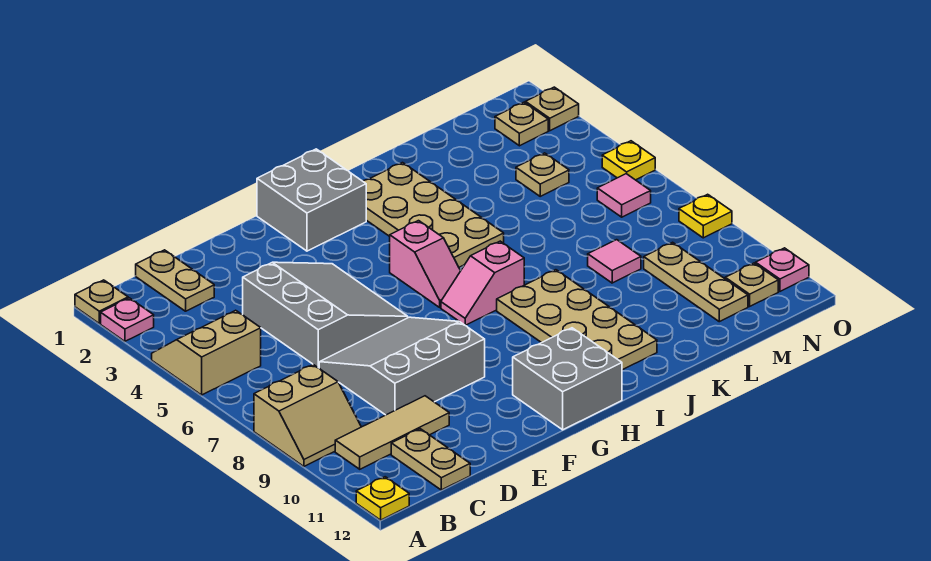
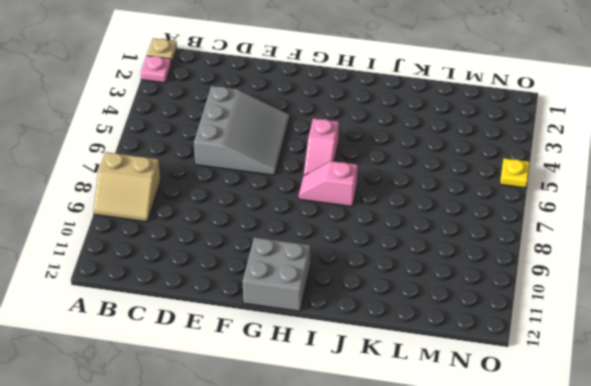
none -> tan slope A4:B5 level 1 top 5
none -> yellow plate A12 level 1
none -> tan tile B10:D10 level 1

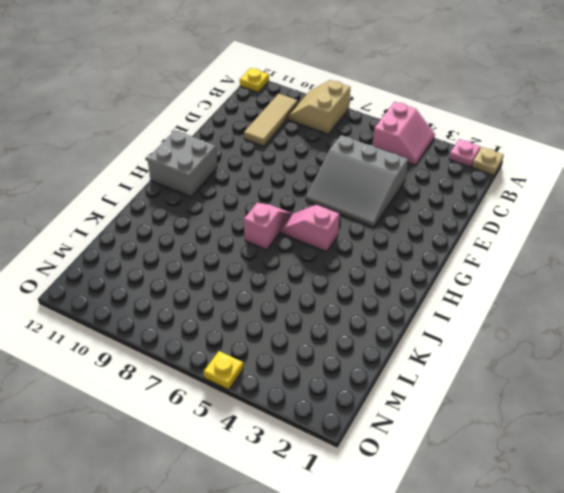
pink slope A4:B5 level 1 top 5 -> tan slope A4:B5 level 1 top 5
none -> tan plate C1:C2 level 1
none -> tan plate C11:C12 level 1
none -> grey slope D7:F9 level 1 top 9

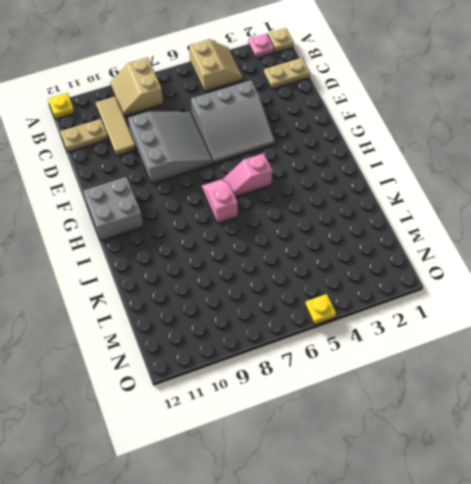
none -> grey brick G1:H2 level 1
none -> tan plate I2:J5 level 1
none -> tan plate I8:J11 level 1

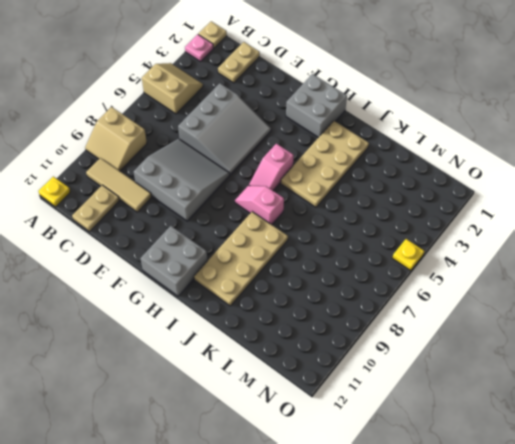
none -> pink tile L8 level 1
none -> tan plate M4 level 1
none -> tan plate M9:M11 level 1

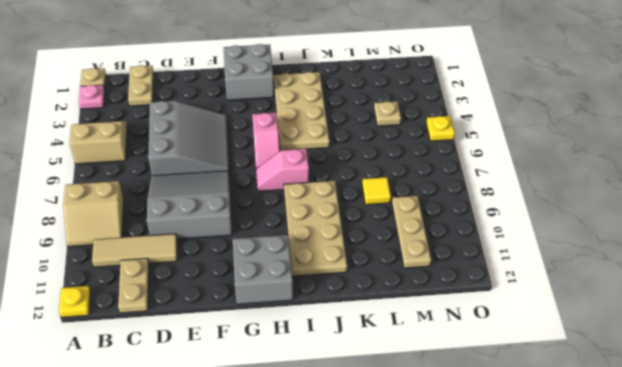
yellow tile L8 level 1 -> pink tile L8 level 1
none -> tan plate N2 level 1
none -> pink tile N6 level 1
none -> tan plate N11 level 1

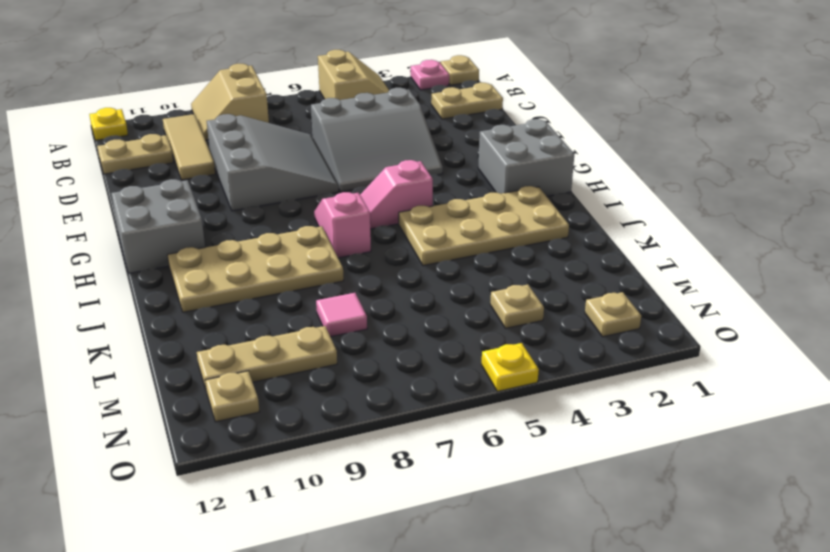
none -> pink tile N6 level 1
none -> tan plate O2 level 1
none -> yellow plate O8 level 1

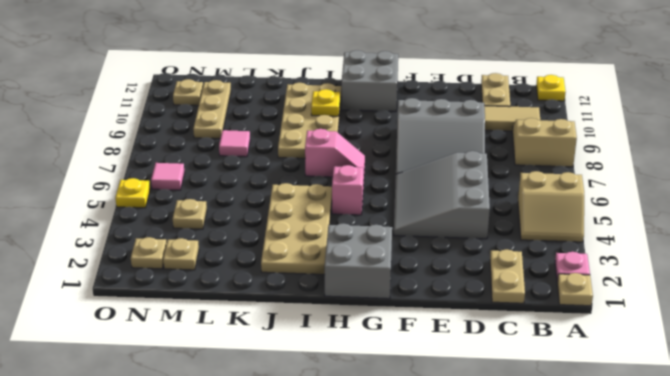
yellow plate I10 level 2 -> yellow plate O8 level 1
tan plate M2 level 1 -> tan plate O2 level 1
none -> pink plate O11 level 1

